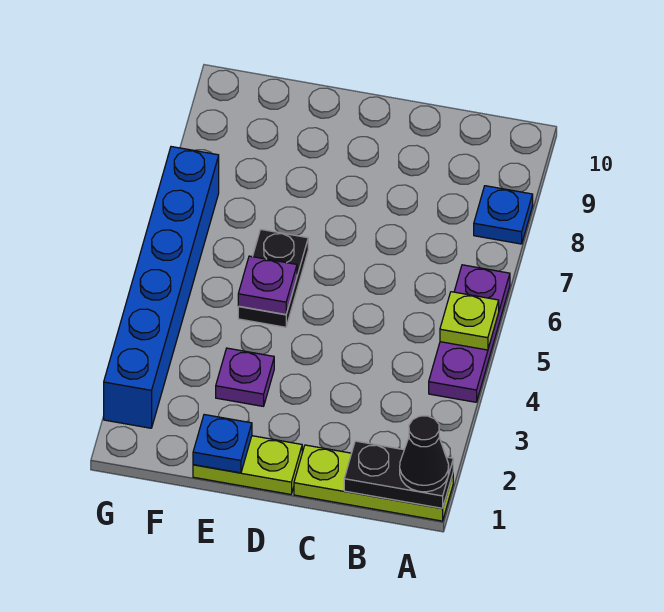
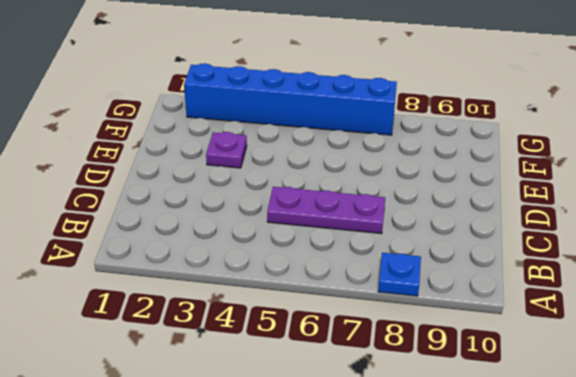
purple plate C5:C7 level 1 -> purple plate A4:A6 level 1
none -> lime plate A1:C1 level 1
none -> lime plate D1:E1 level 1
none -> black plate E5:E6 level 1

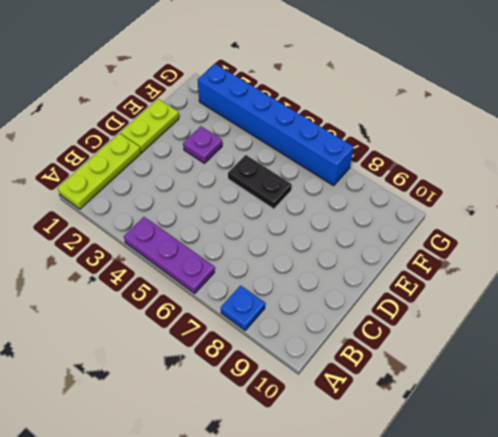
none -> black plate A1:B1 level 2
none -> lime plate A5 level 2
none -> blue plate E1 level 2

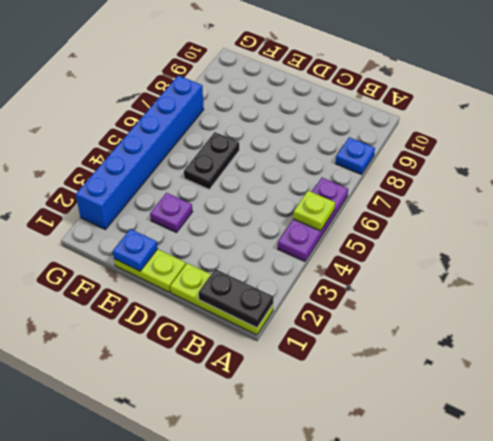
none -> purple plate E5 level 2
none -> black cone A1 level 3

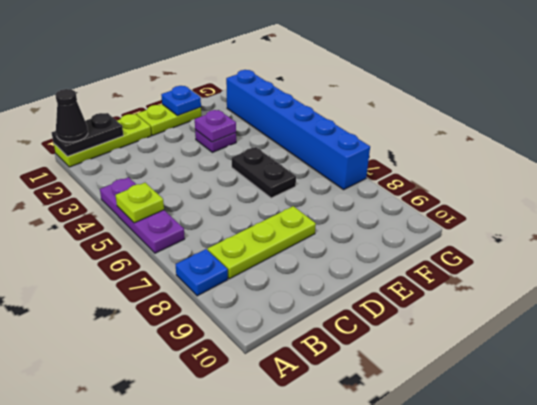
lime plate B8:D8 level 1 -> none
purple plate E3 level 2 -> purple plate E5 level 2

